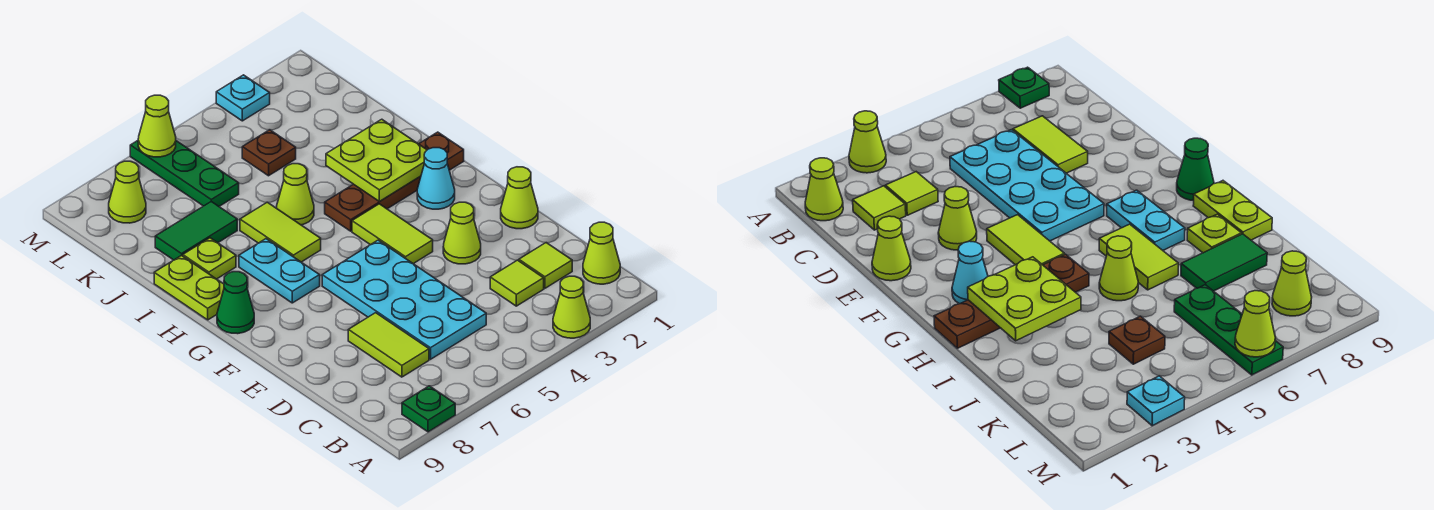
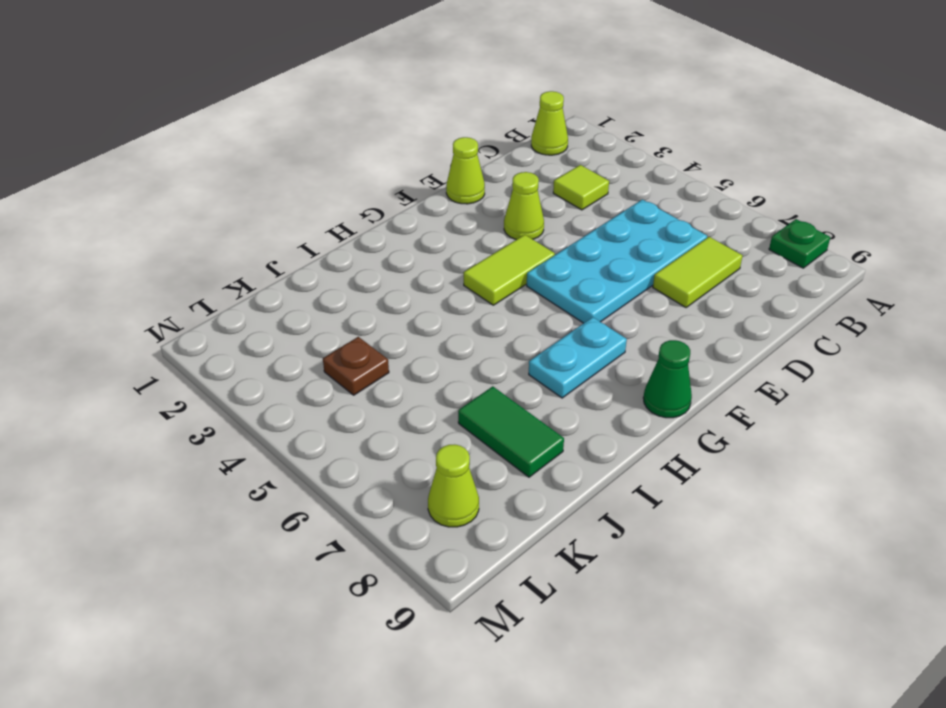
none -> lime cone A3 level 1
none -> lime tile C2 level 1
none -> cyan cone G2 level 1

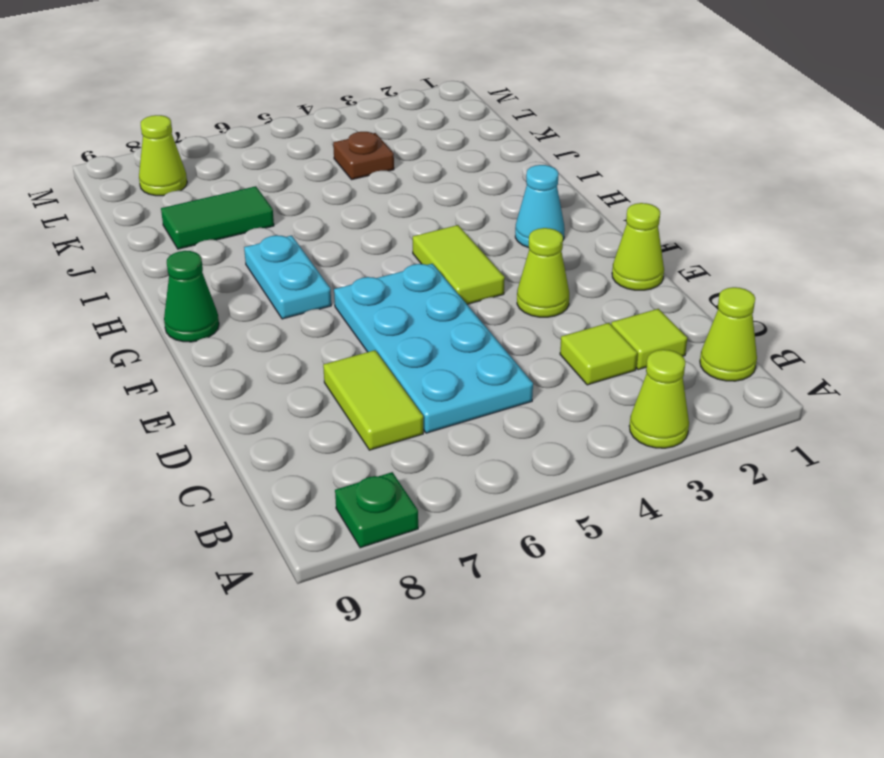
none -> brown plate H1:H4 level 1
none -> lime tile H6:I6 level 1
none -> lime plate H9:I9 level 1

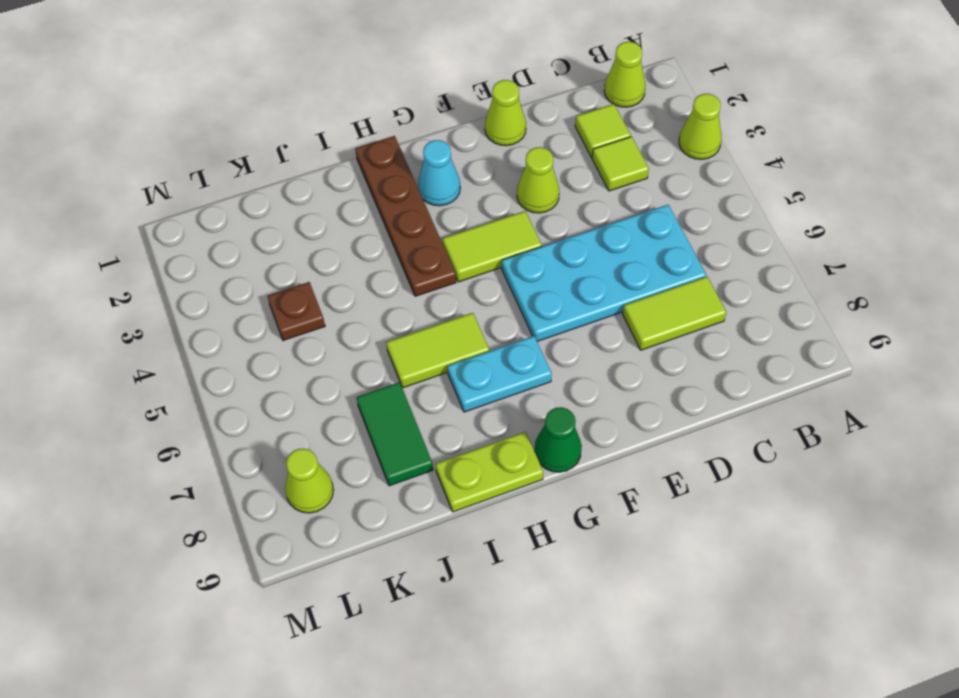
none -> green plate A8 level 1
none -> lime cone I5 level 1
none -> lime plate I8 level 1

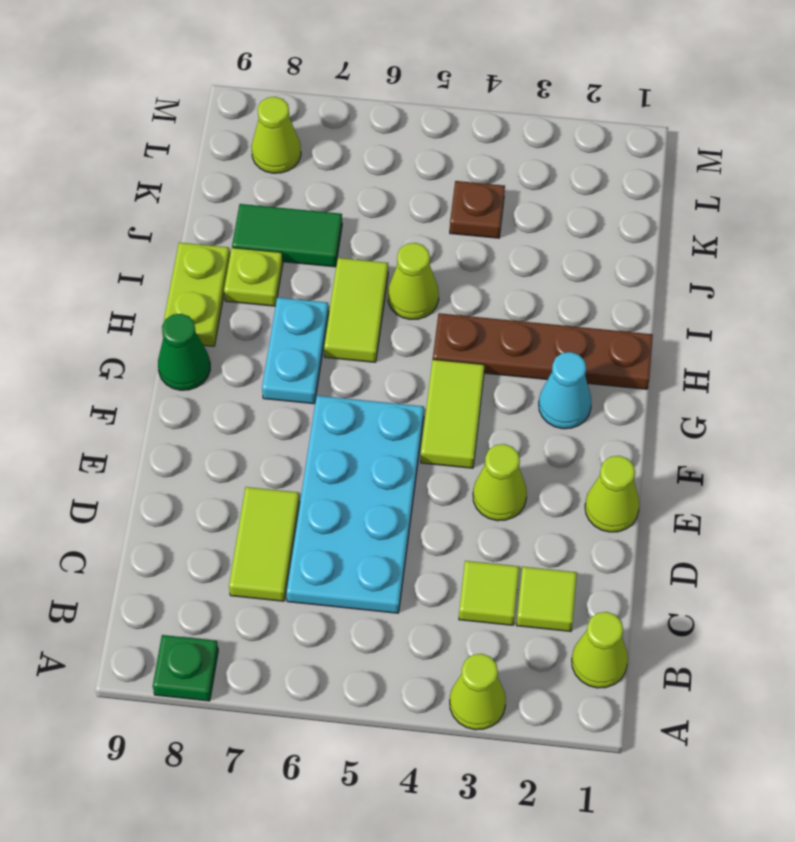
none -> green plate K6:M6 level 1
none -> cyan plate M3 level 1
none -> lime plate H2:I3 level 2

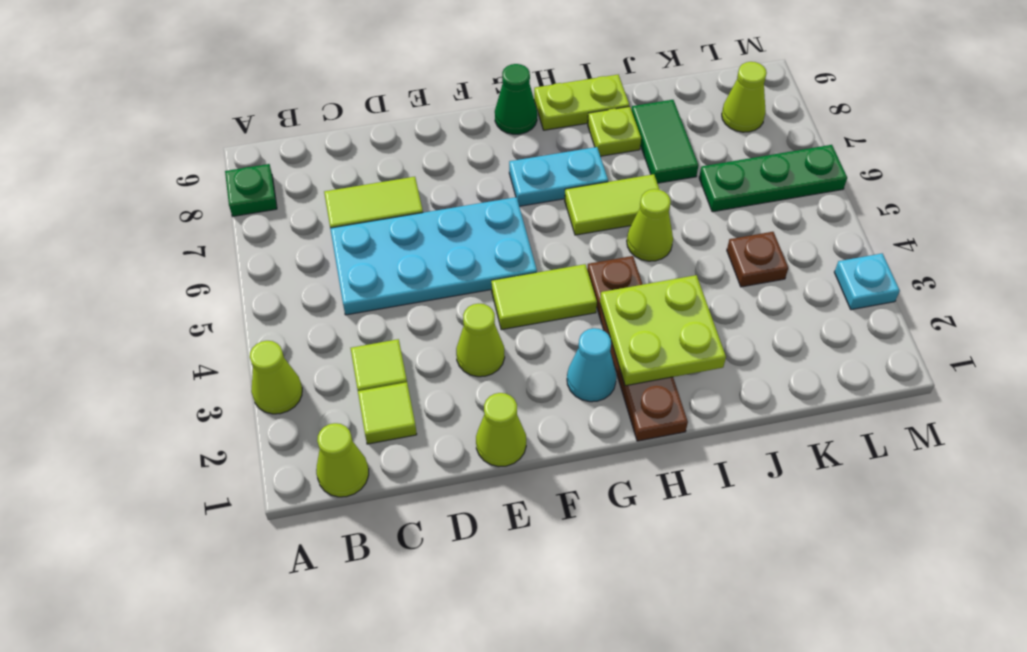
none -> lime cone M6 level 2

